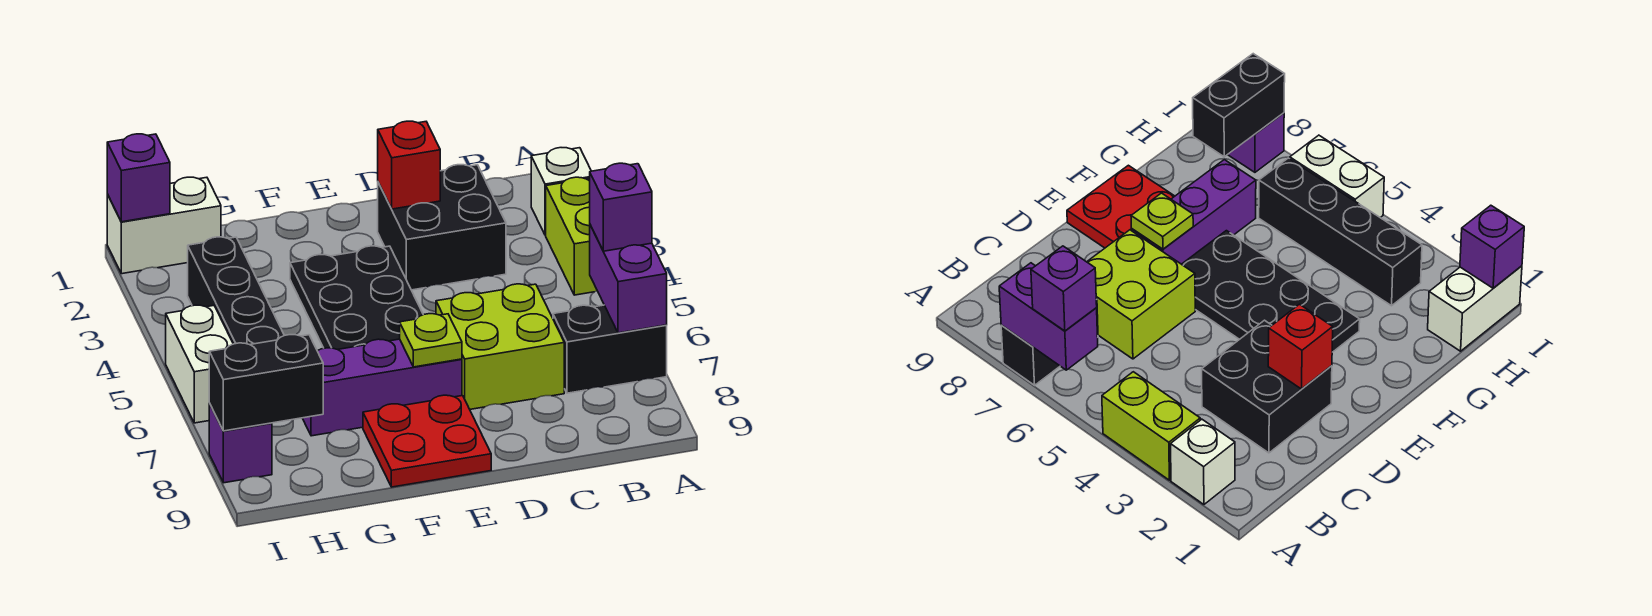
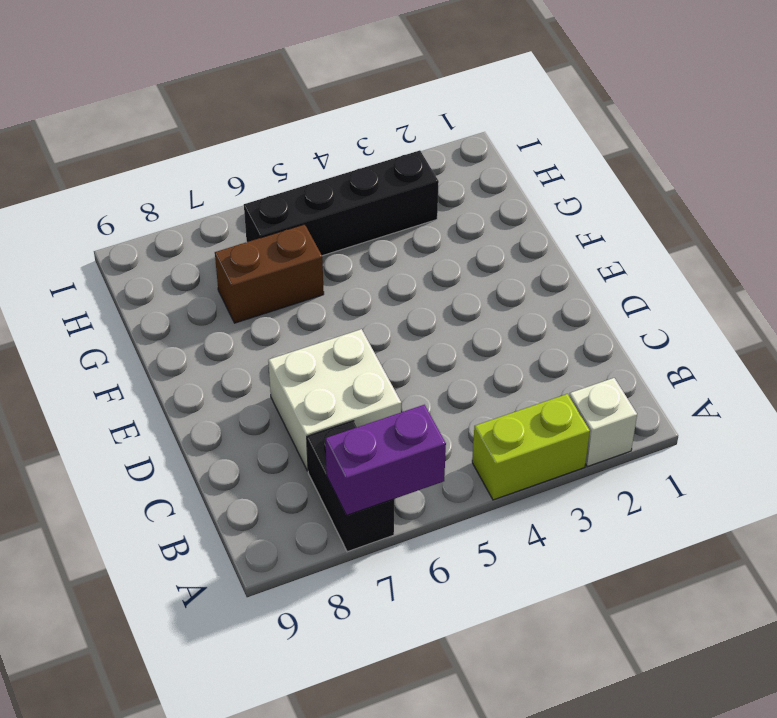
white brick C6:D7 level 1 -> lime brick C6:D7 level 1
brown brick G6:G7 level 1 -> purple brick E7:G7 level 1
none -> black brick C2:D3 level 1
none -> black plate E3:F6 level 1
none -> red plate E8:F9 level 1

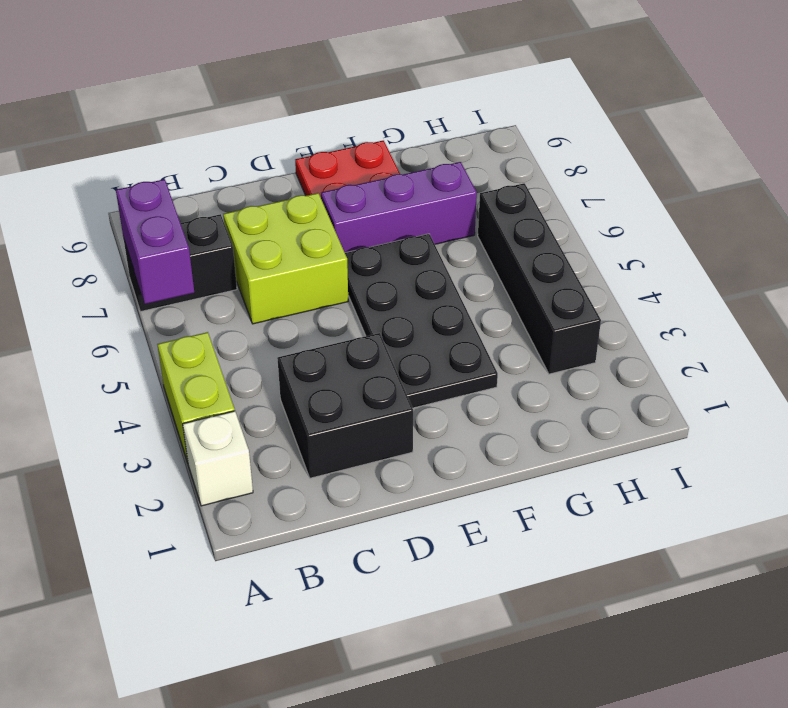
none -> white brick H1:I1 level 1
none -> white brick I5:I6 level 1
none -> purple brick I8 level 1

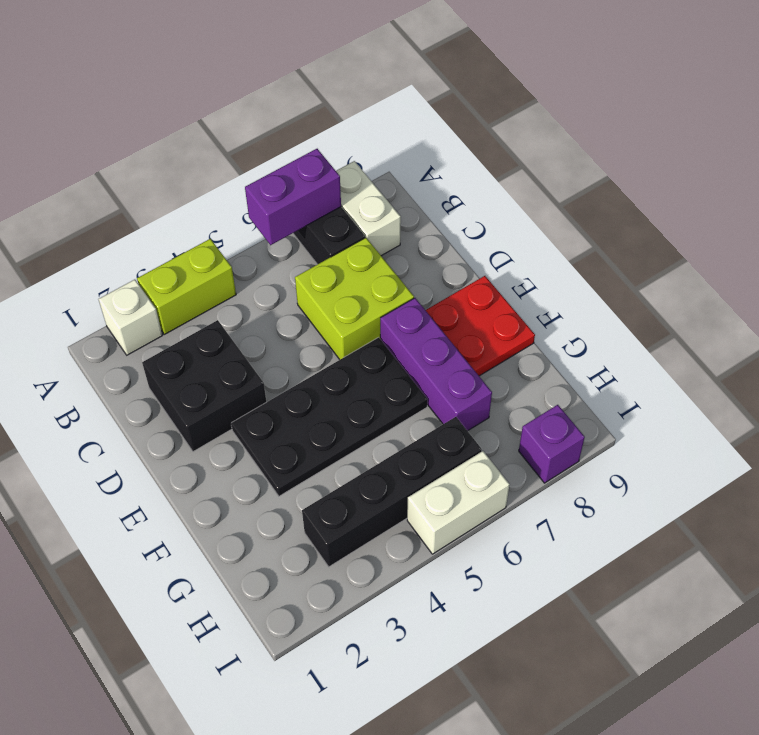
white brick A8:B8 level 1 -> white brick H1:I1 level 1
none -> red brick D2 level 2
none -> lime plate E7 level 2
none -> black brick H8:I8 level 2

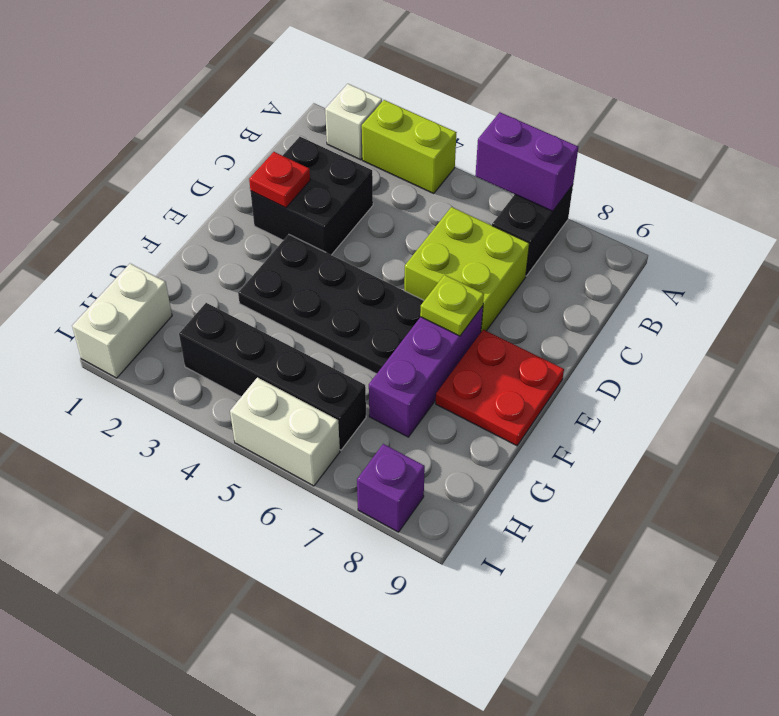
red plate D2 level 2 -> red brick D2 level 2
none -> black brick H8:I8 level 2
none -> purple brick I1 level 2
none -> purple brick A6 level 3

